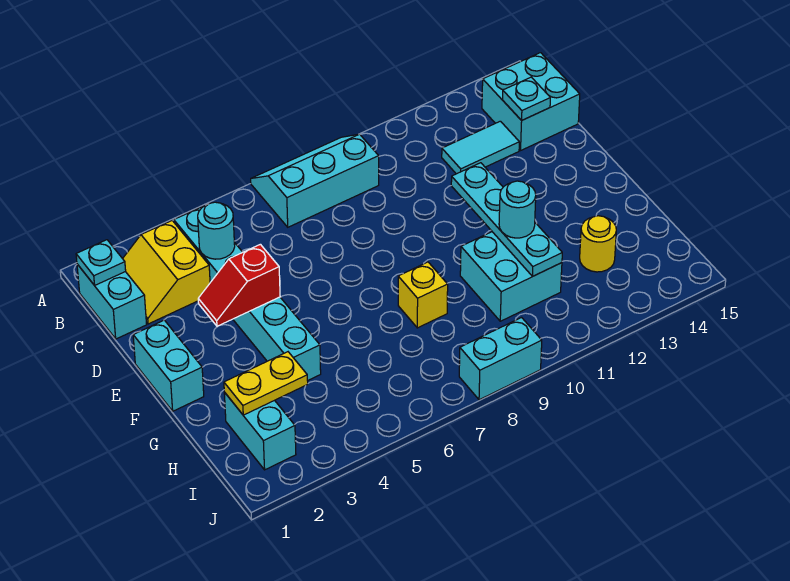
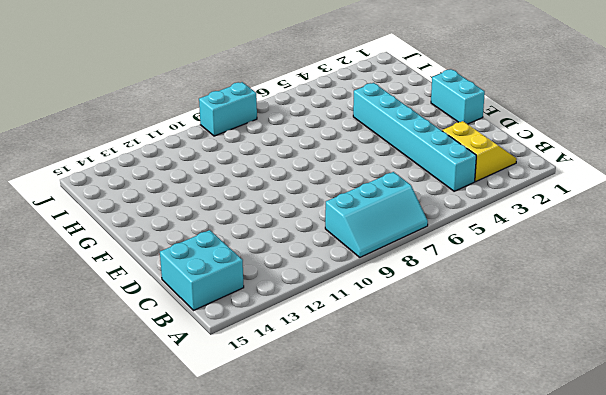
none -> cyan brick B1:C1 level 1
none -> cyan tile C12:C13 level 1
none -> yellow brick G8 level 1

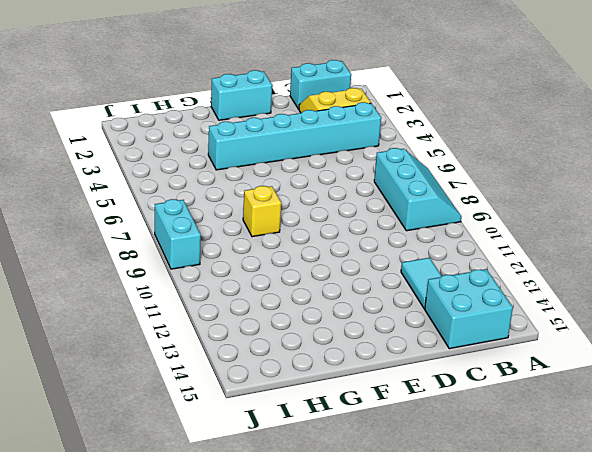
none -> cyan brick G10:H11 level 1
none -> cyan brick H2:I2 level 1
none -> yellow round brick H13 level 1

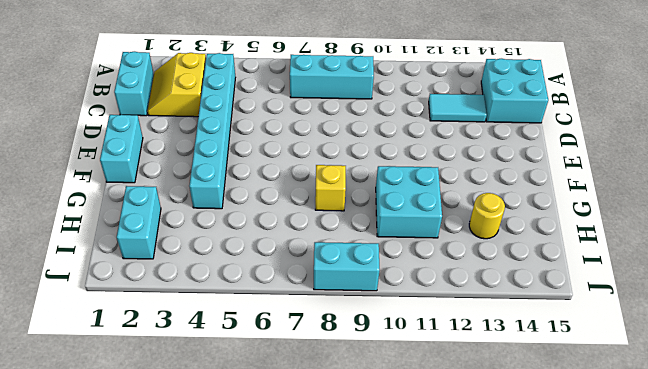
none -> cyan plate B1 level 2
none -> cyan round brick C4 level 2
none -> cyan plate C14 level 2

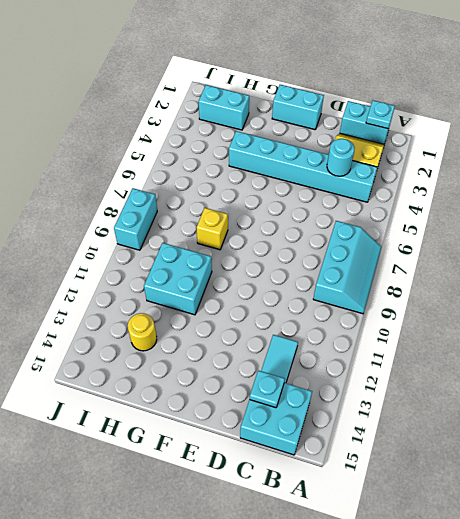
none -> red slope E3:E4 level 2 top 4
none -> cyan plate E11:H11 level 2
none -> yellow plate H2:H3 level 2

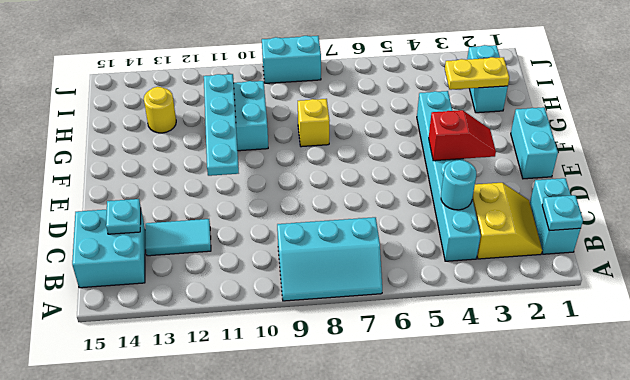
none -> cyan round brick G11 level 3

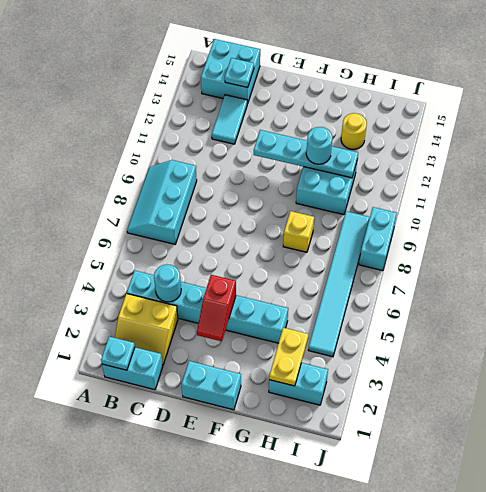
cyan tile I4:I9 level 1 -> none

